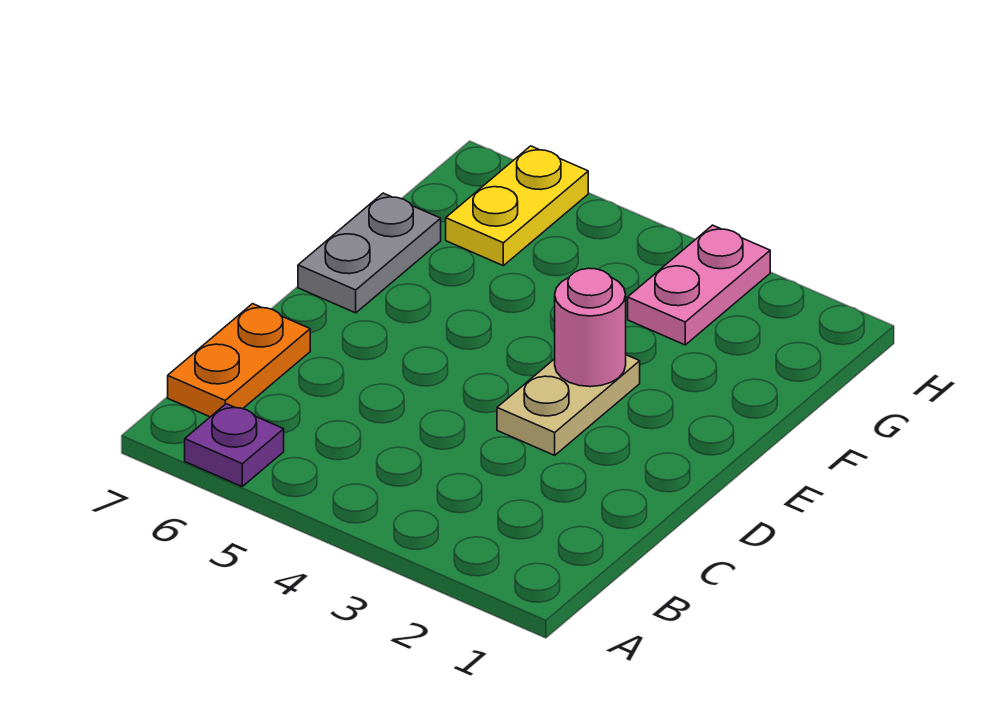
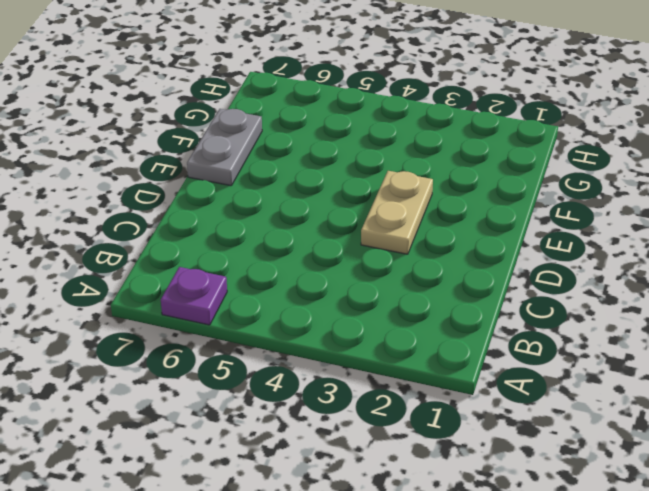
none -> orange plate B7:C7 level 1
none -> pink plate G3:H3 level 1

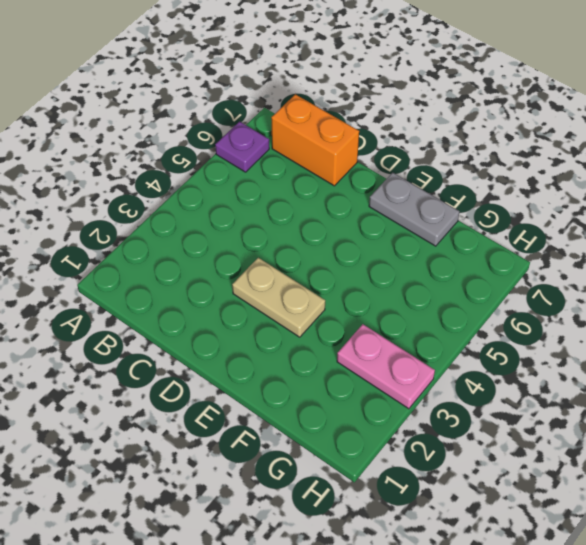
orange brick B7:C7 level 1 -> orange plate B7:C7 level 1
none -> yellow plate G6:H6 level 1
none -> pink round brick E3 level 2

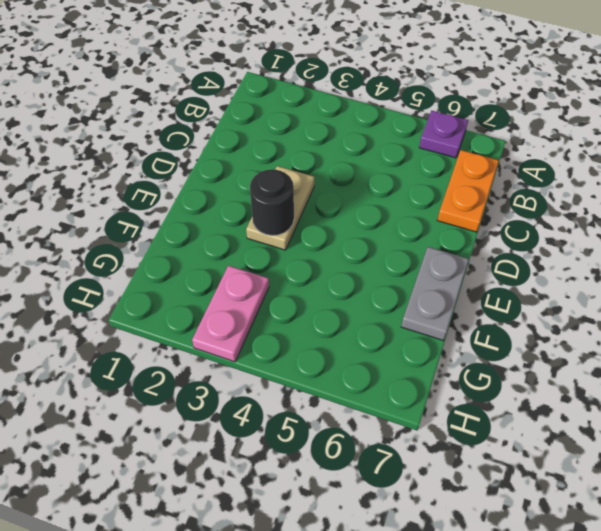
black round brick E3 level 2 -> pink round brick E3 level 2
none -> yellow plate G6:H6 level 1

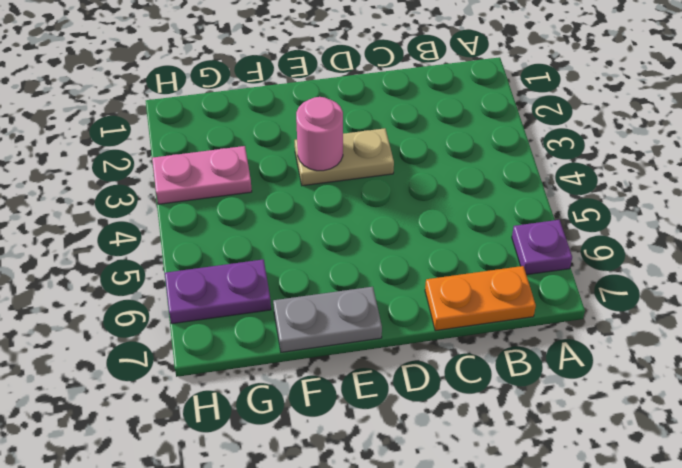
purple plate G6:H6 level 1 -> yellow plate G6:H6 level 1

